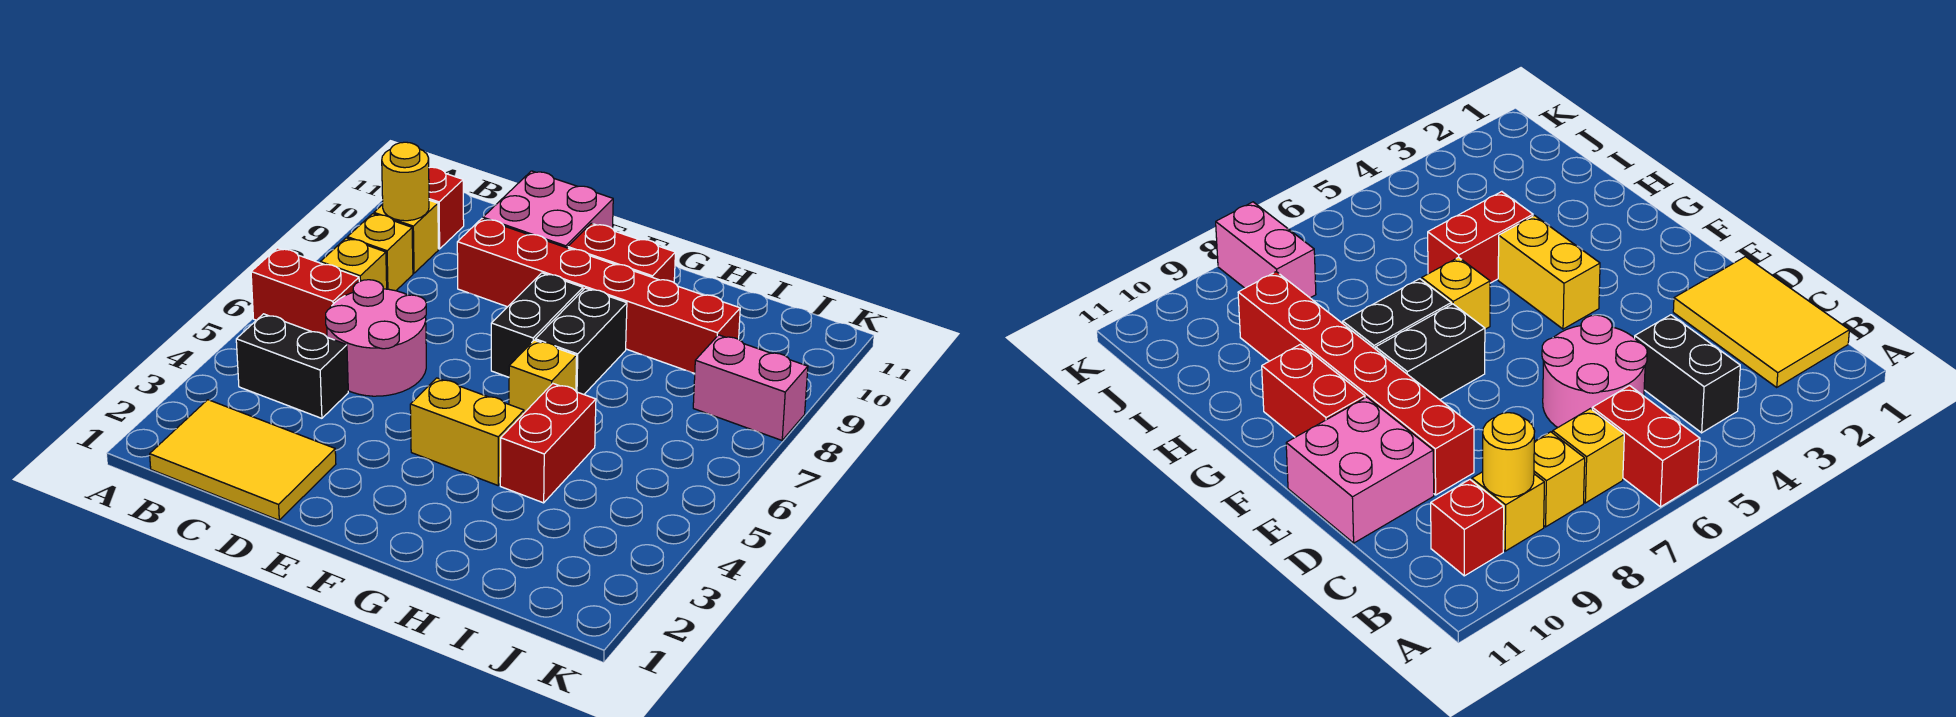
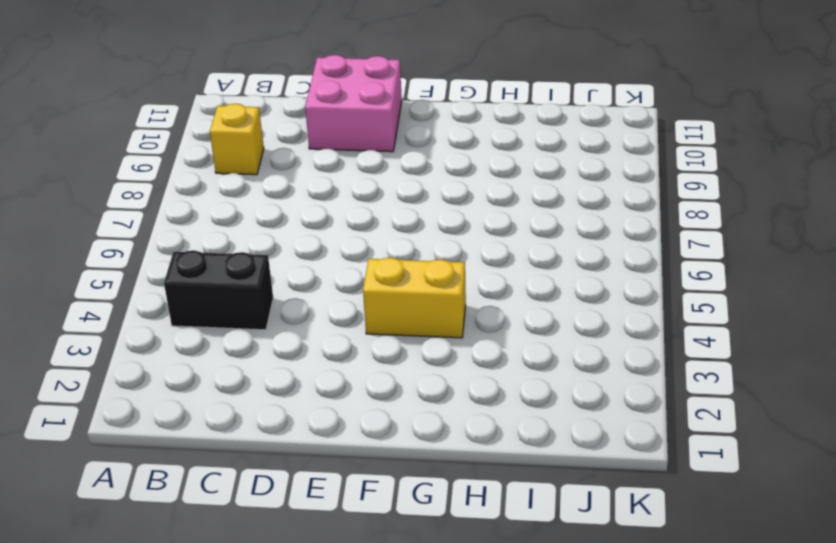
none -> red brick A6:B6 level 1
none -> yellow tile B1:D2 level 1
none -> yellow brick B7 level 1

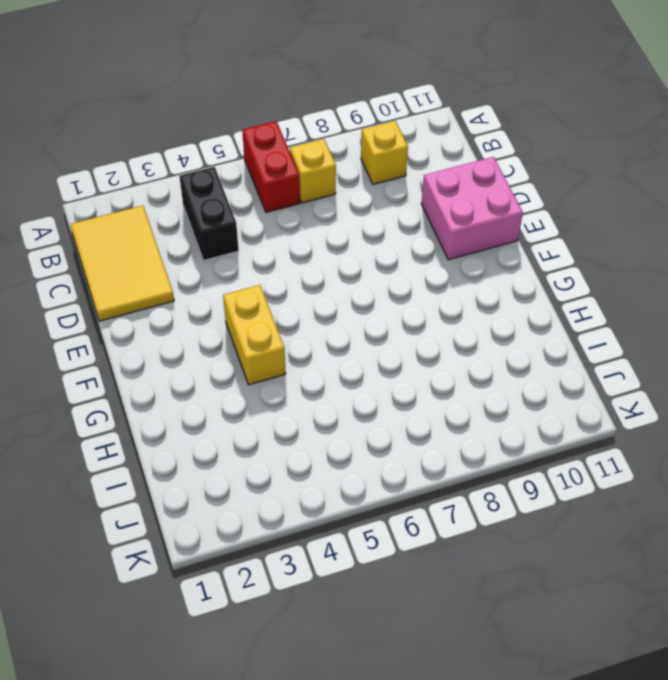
none -> yellow brick B8 level 1
none -> red brick B10 level 1
none -> pink round brick C5:D6 level 1

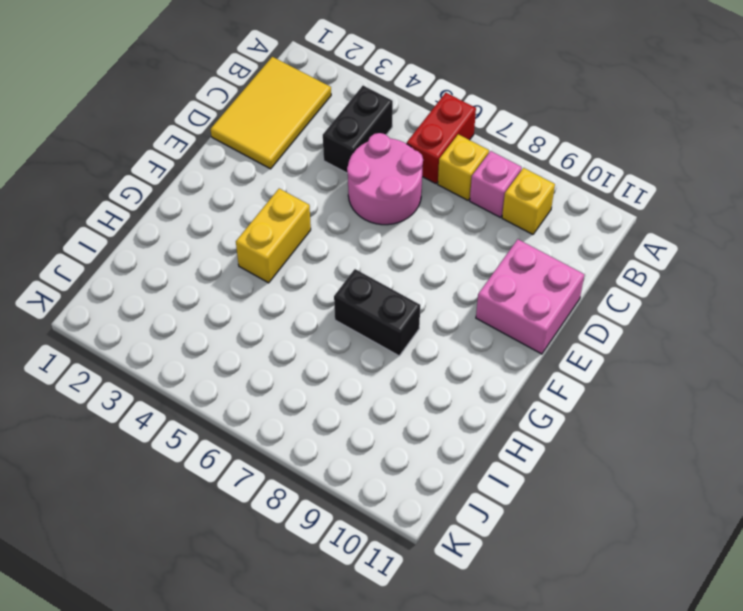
pink brick B8 level 1 -> yellow brick B8 level 1
none -> red brick B10 level 1
none -> red brick D9:I9 level 1
none -> black brick F7:F8 level 1

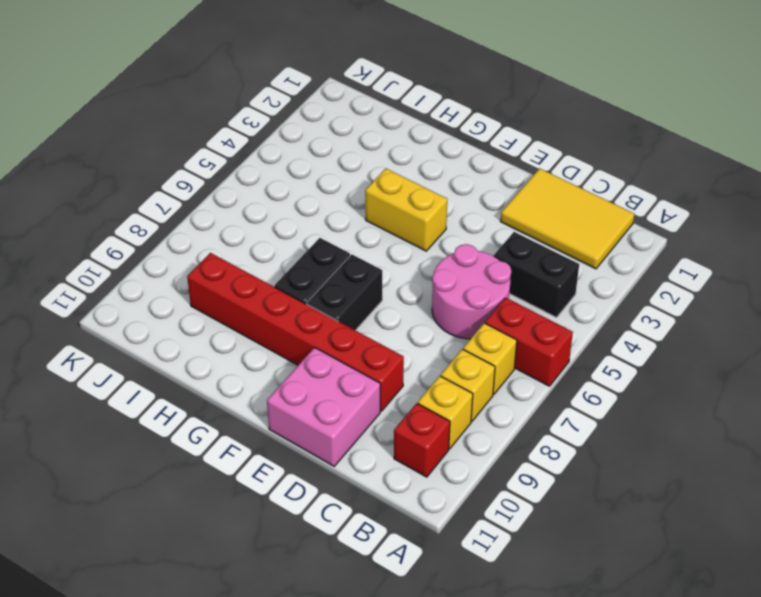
none -> red brick F10:G10 level 1
none -> yellow brick G6 level 1
none -> red brick H4:H5 level 1

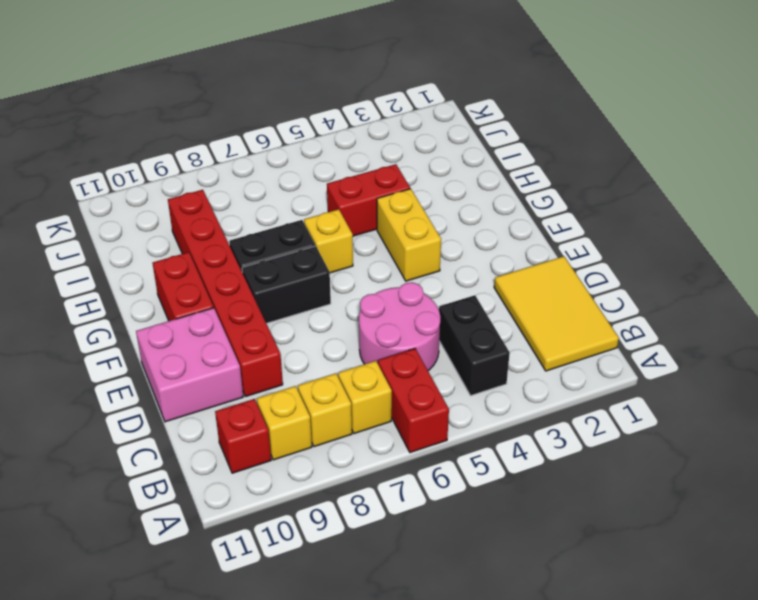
none -> pink brick J8:K8 level 1
none -> yellow round brick B9 level 2

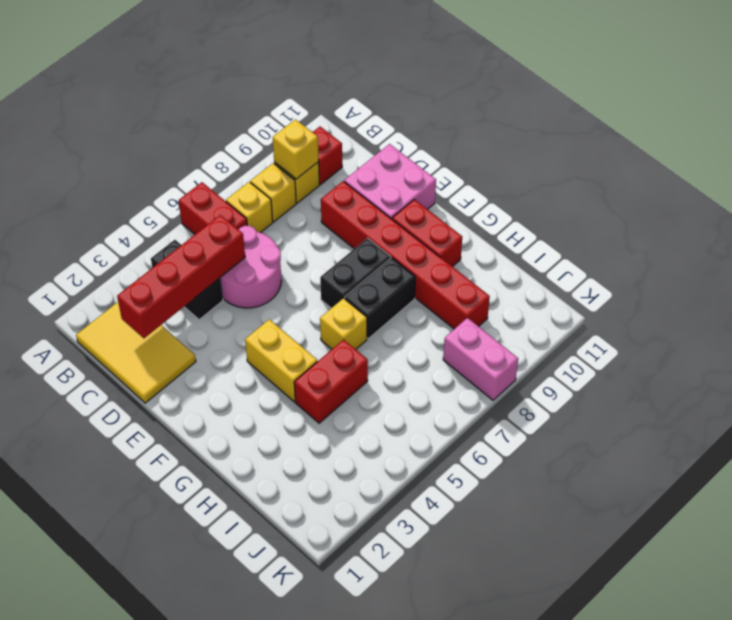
yellow brick B9 level 2 -> yellow round brick B9 level 2
red brick C2:C5 level 2 -> none

